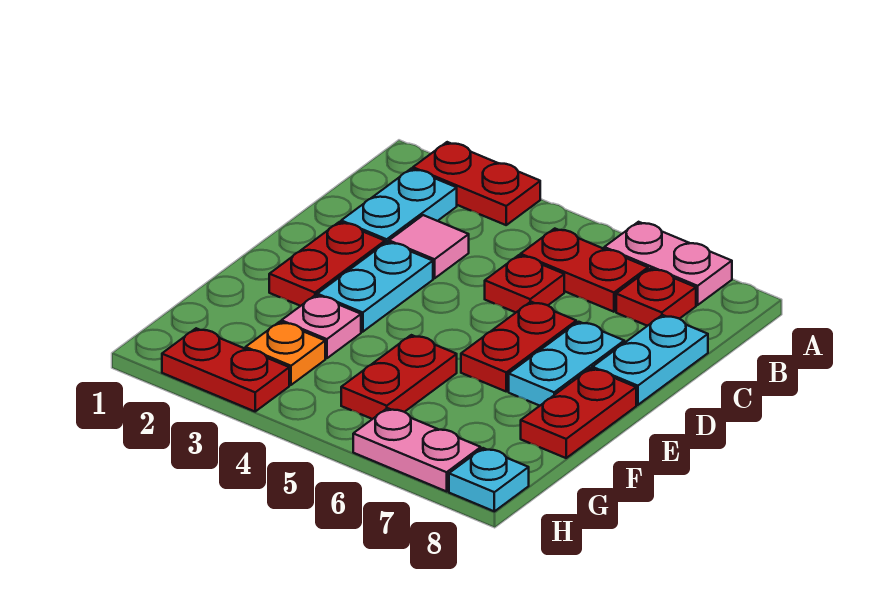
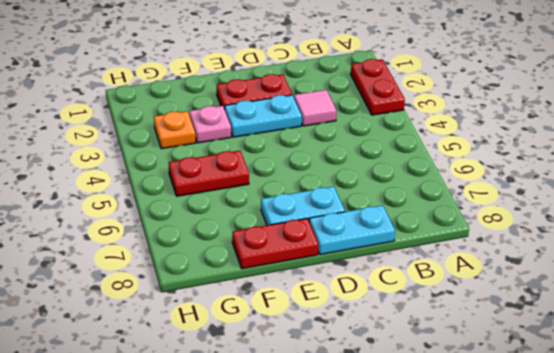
none -> pink plate A6:A7 level 1
none -> cyan plate B2:C2 level 1
none -> red plate B5:B6 level 1

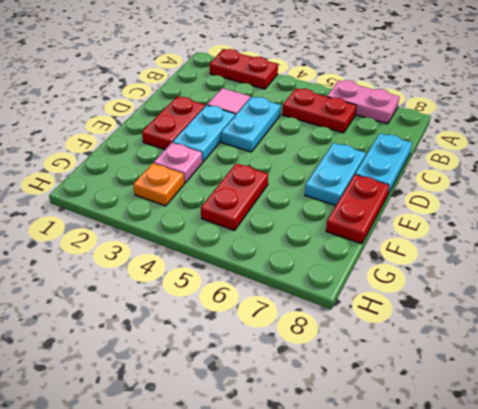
cyan plate C4:D4 level 1 -> cyan plate B2:C2 level 1
none -> red plate B7 level 1
none -> red plate C5 level 1
none -> red plate D6:E6 level 1

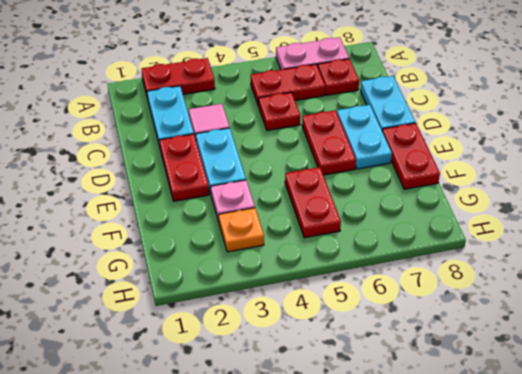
none -> red plate H2:H3 level 1
none -> pink plate H6:H7 level 1
none -> cyan plate H8 level 1

